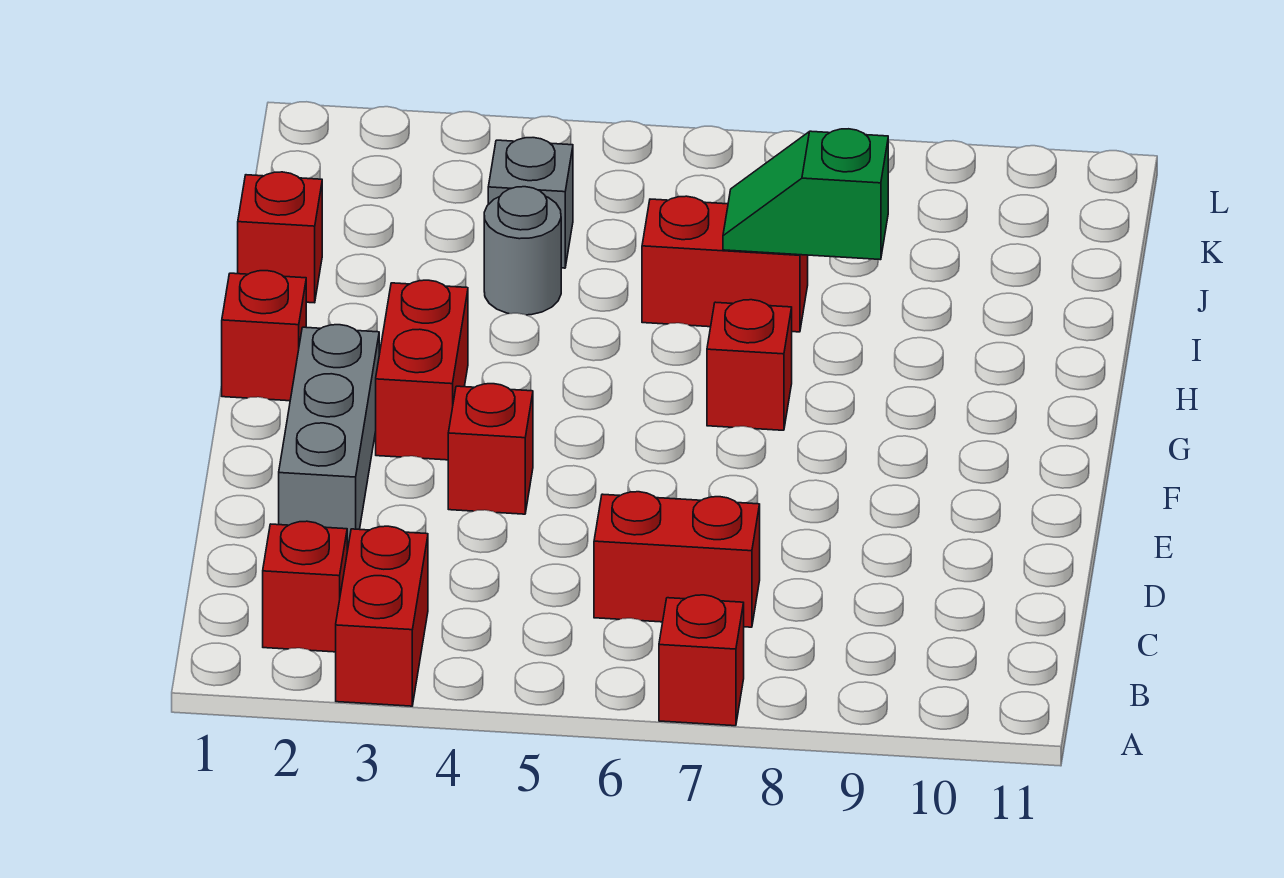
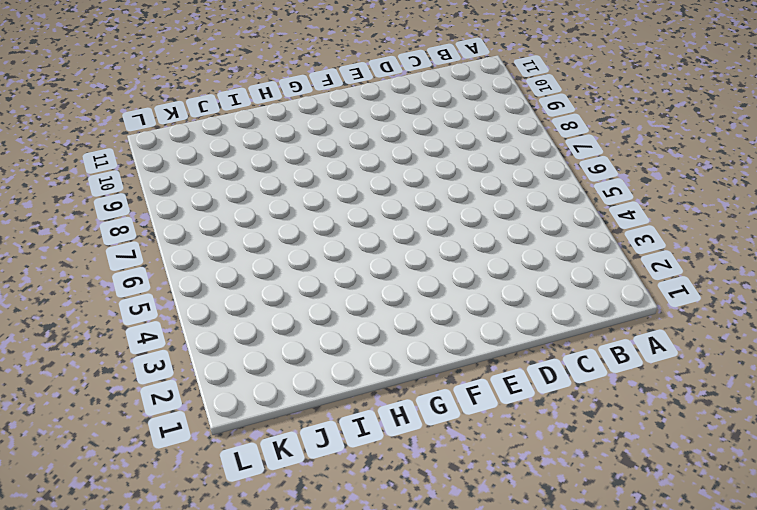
none -> red brick A3:B3 level 1
none -> red brick A7 level 1
none -> red brick B2 level 1

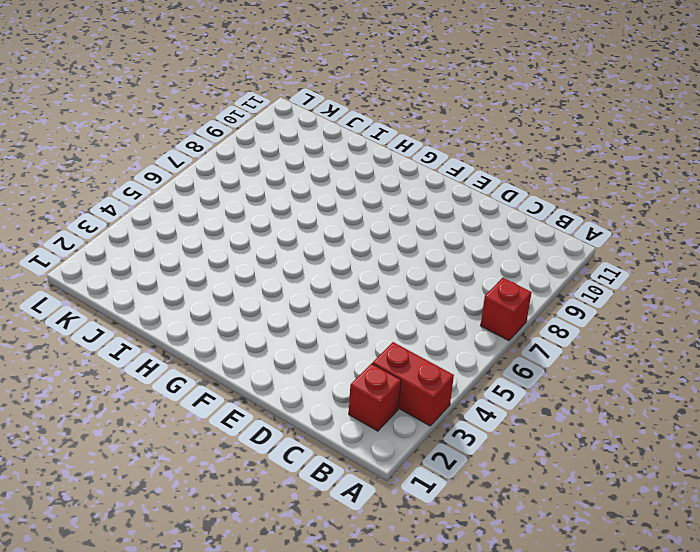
none -> red brick C6:C7 level 1
none -> grey brick D2:F2 level 1
none -> red brick E4 level 1

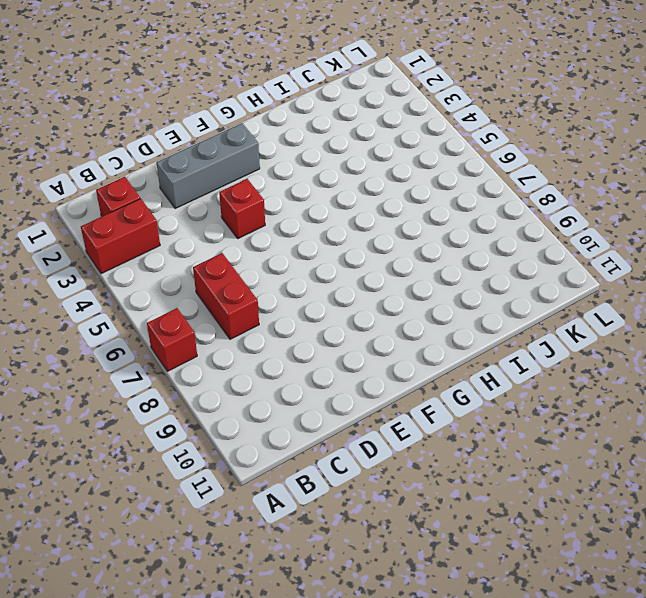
none -> red brick F3:G3 level 1
none -> red brick G1 level 1
none -> red brick G7 level 1

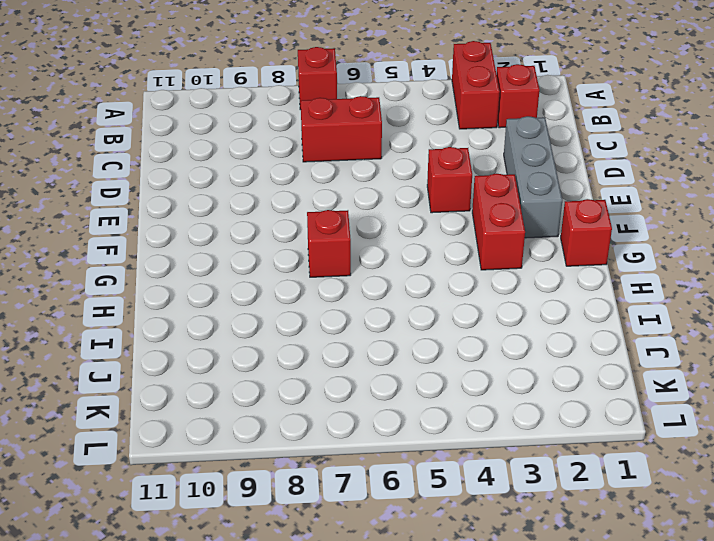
none -> red brick I1 level 1
none -> grey round brick I4 level 1
none -> red brick I6:I7 level 1

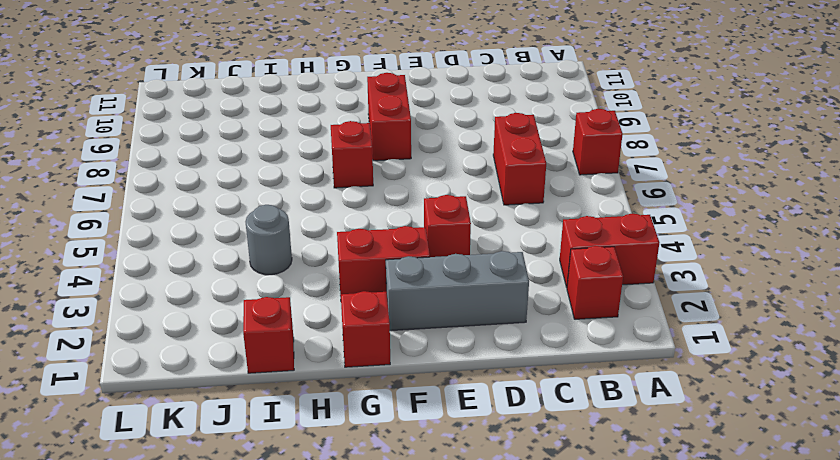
red brick F8:F9 level 1 -> red brick I6:I7 level 1
none -> grey brick J4 level 1
none -> green slope I7:I8 level 2 top 8

